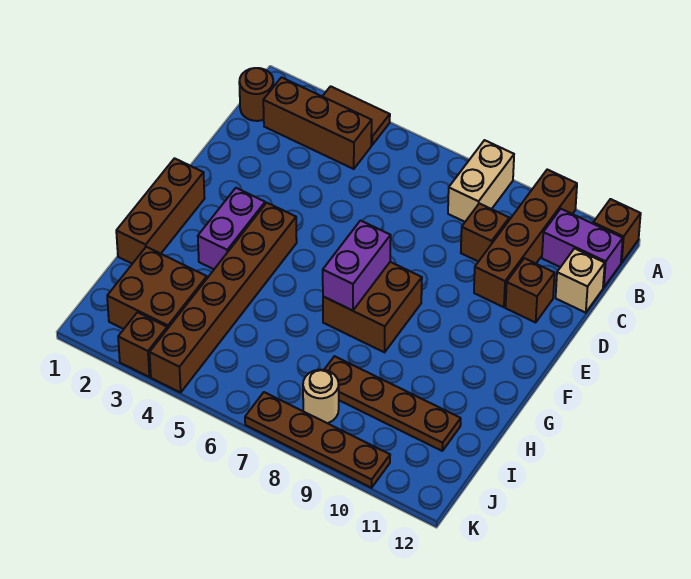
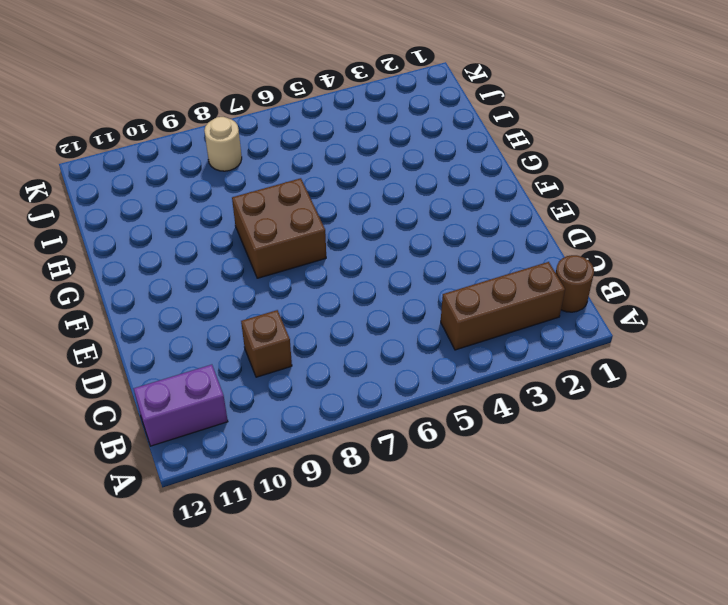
none -> brown tile A3:A4 level 1
none -> tan brick A8:B8 level 1
none -> brown brick A10:D10 level 1

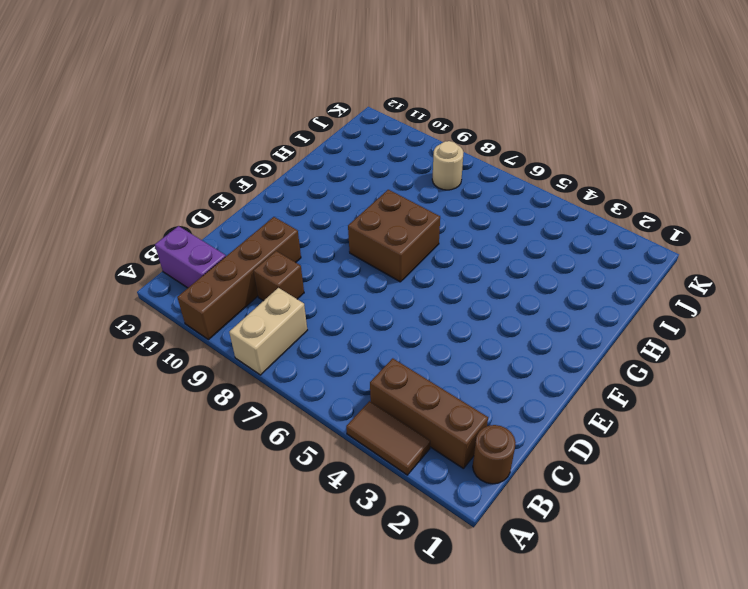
none -> brown brick A12 level 1
none -> tan brick C12 level 1
none -> brown brick D11 level 1

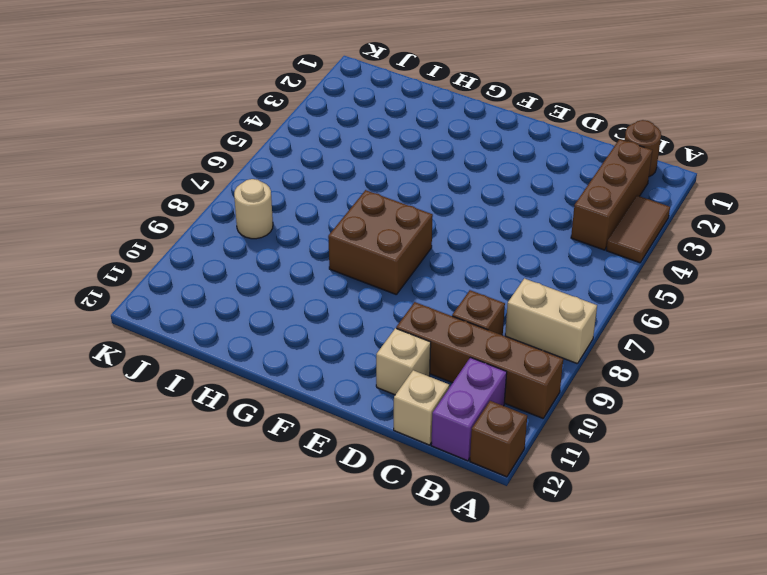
tan brick D11 level 1 -> brown brick D11 level 1
none -> brown brick F1:H1 level 1
none -> purple brick F3:G3 level 1
none -> brown brick F4:K4 level 1

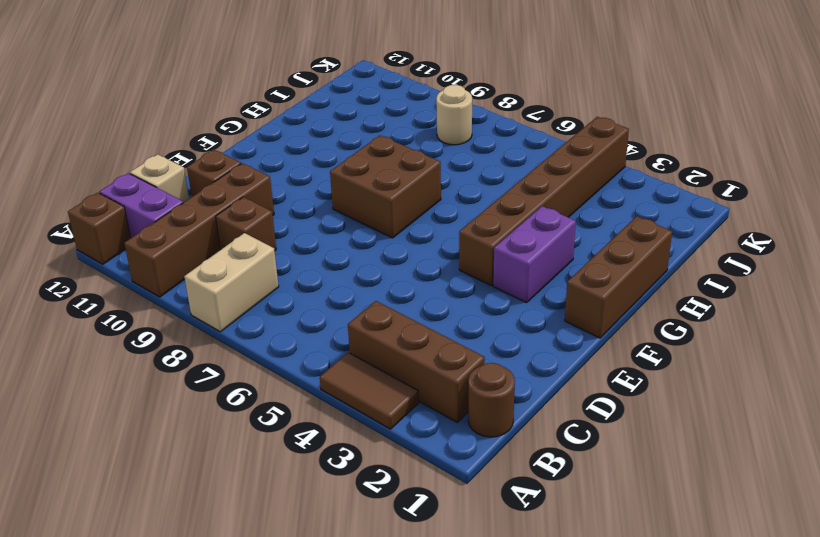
none -> brown brick I2:J3 level 1
none -> brown plate I8:I11 level 1
none -> brown brick K3 level 1

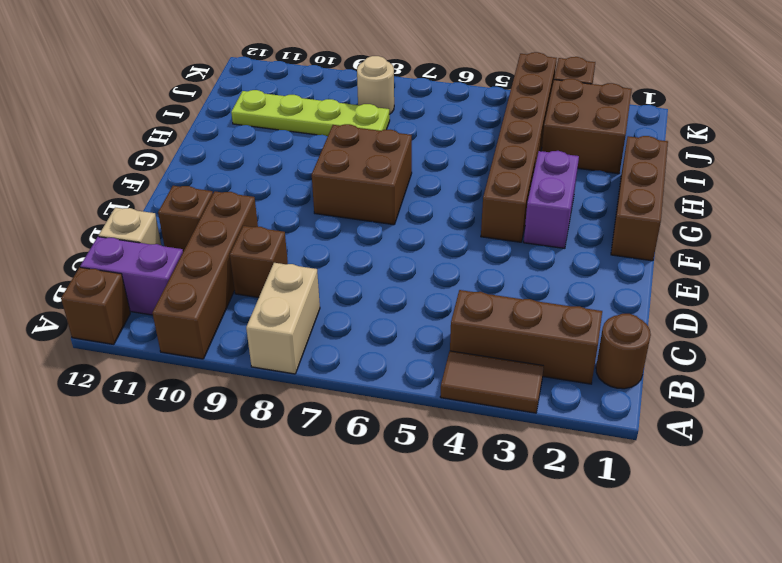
lime plate I8:I11 level 1 -> brown plate I8:I11 level 1
none -> brown plate K7:K10 level 1
none -> purple brick F7:G7 level 2

